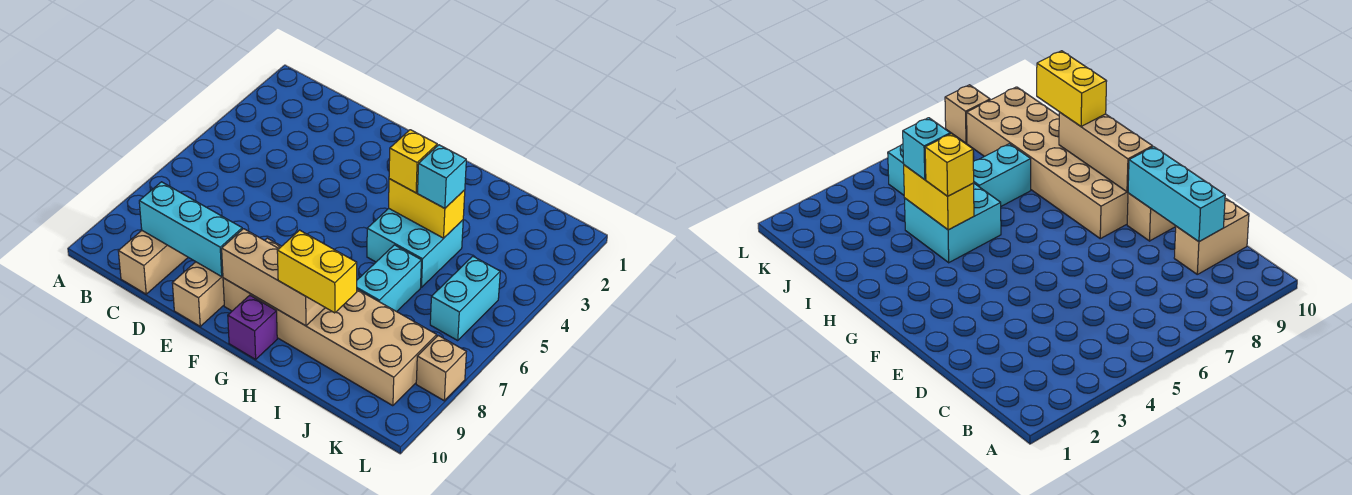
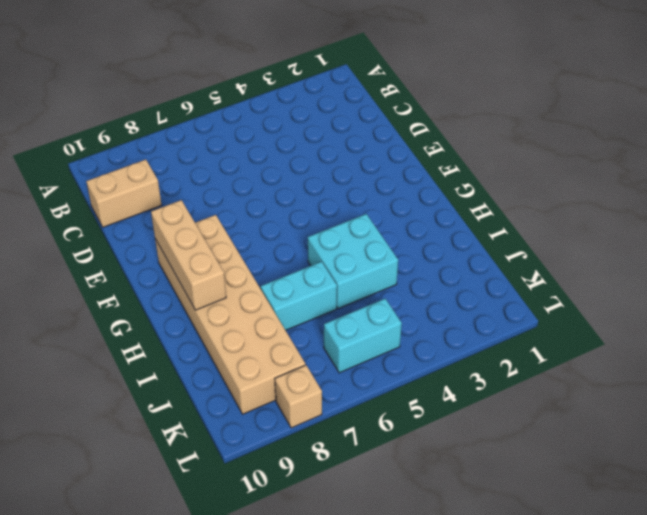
none -> tan brick E9:E10 level 1
none -> purple brick G10 level 1
none -> cyan brick C9:E9 level 2

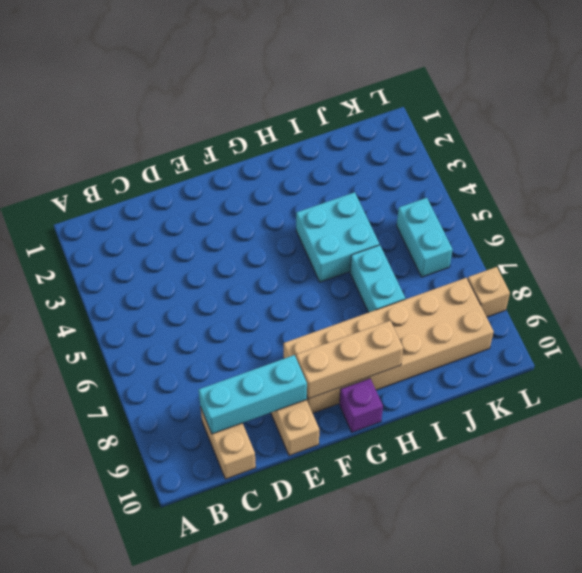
none -> yellow brick H4:I4 level 2
none -> yellow brick H4 level 3
none -> yellow brick H9:I9 level 3

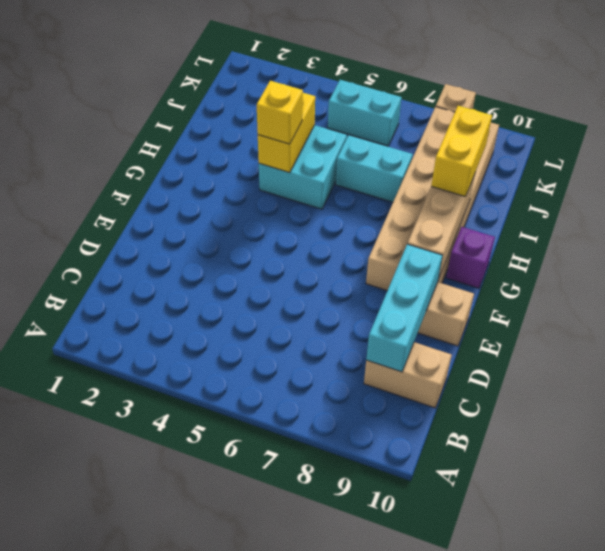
none -> cyan brick I4 level 3

